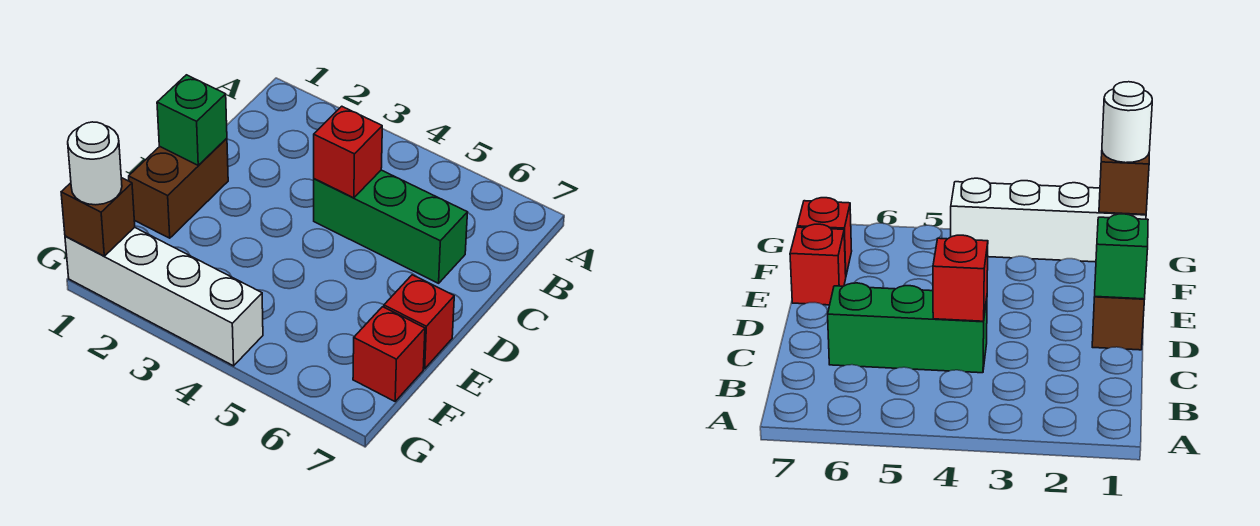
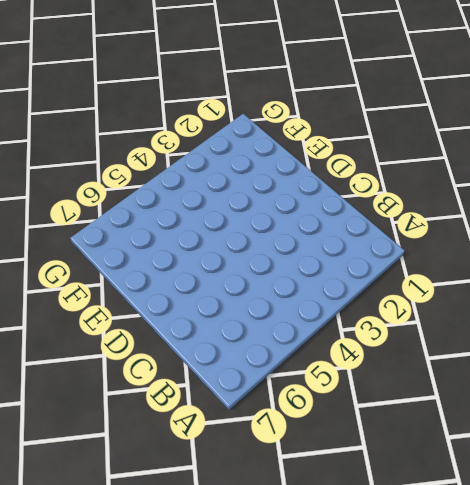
none -> green brick C4:C6 level 1
none -> brown brick D1:E1 level 1

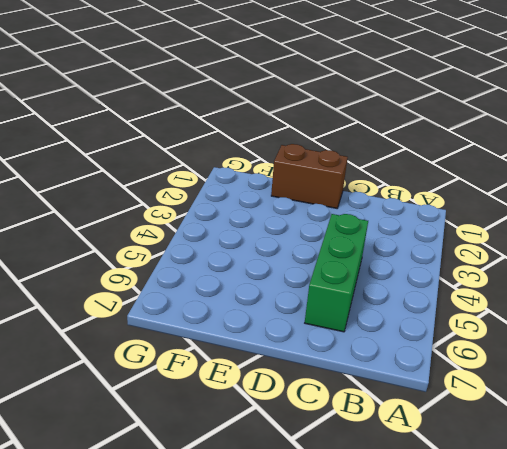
none -> red brick E7 level 1
none -> red brick F7 level 1

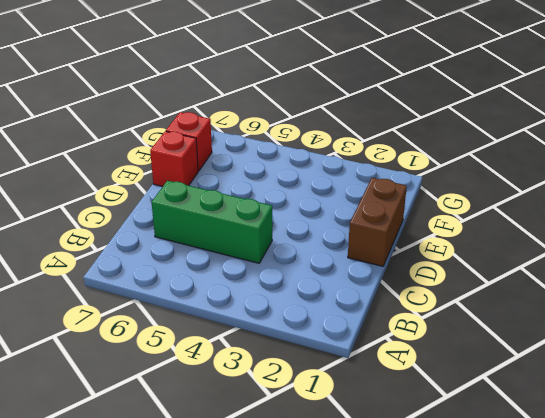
none -> white brick G1:G4 level 1
none -> red brick C4 level 2

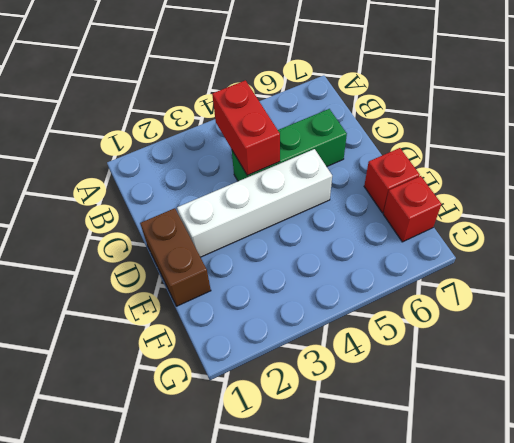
red brick B4:C4 level 2 -> red brick C4 level 2
white brick D2:D5 level 1 -> white brick G1:G4 level 1
none -> green brick D1 level 2
none -> brown brick G1 level 2

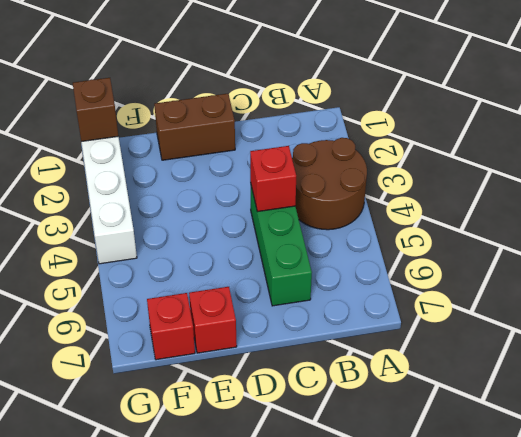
brown round brick A3:B4 level 1 -> none
none -> green brick D1 level 2
none -> white round brick G1 level 3

